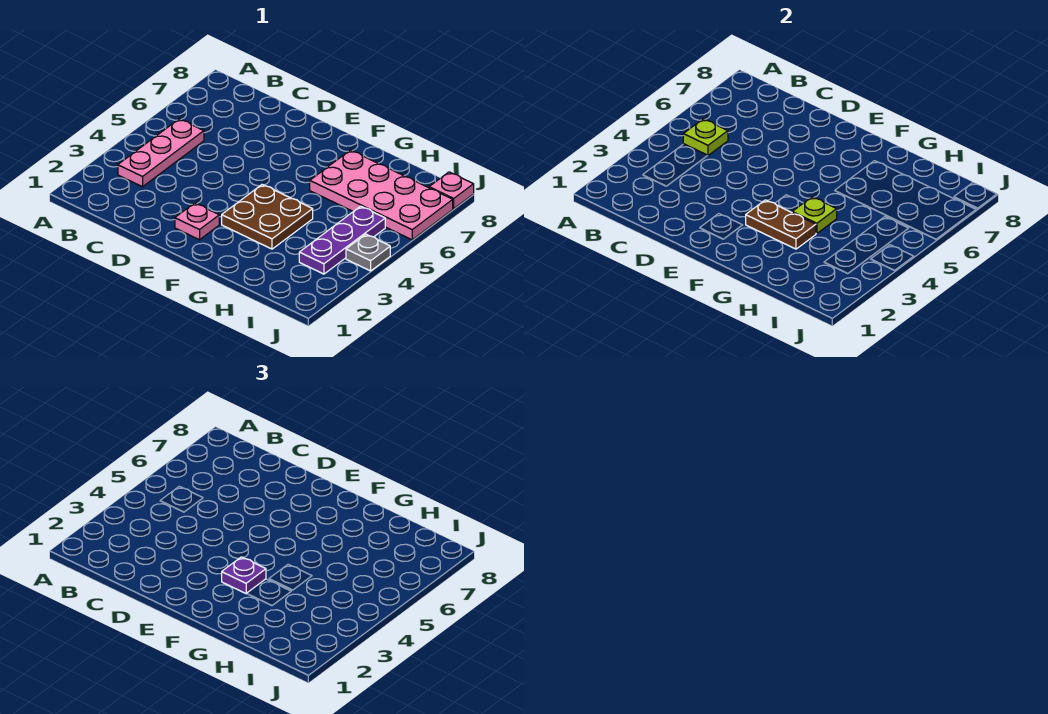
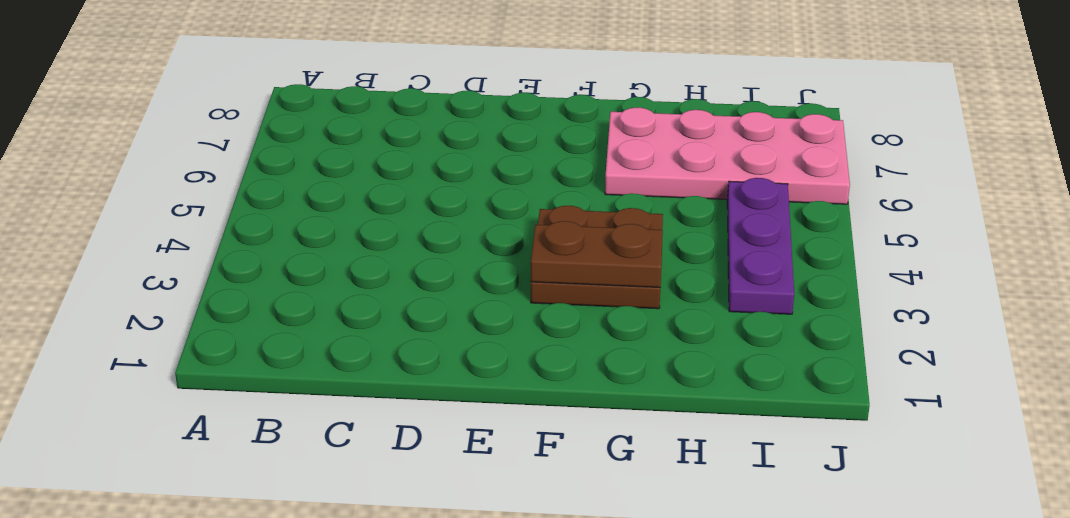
none -> pink plate B3:B5 level 1
none -> pink plate E2 level 1

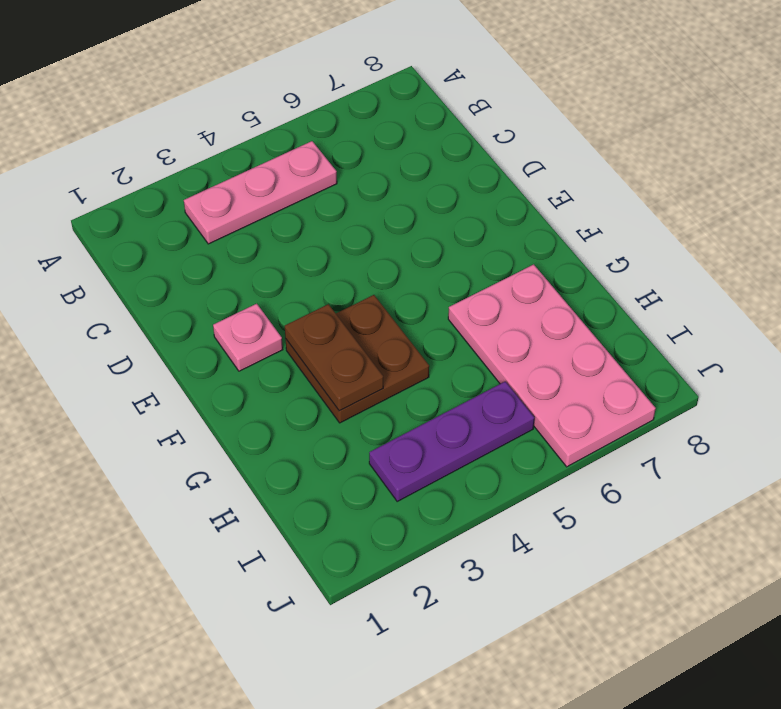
none -> grey plate J4 level 1
none -> pink plate J8 level 1

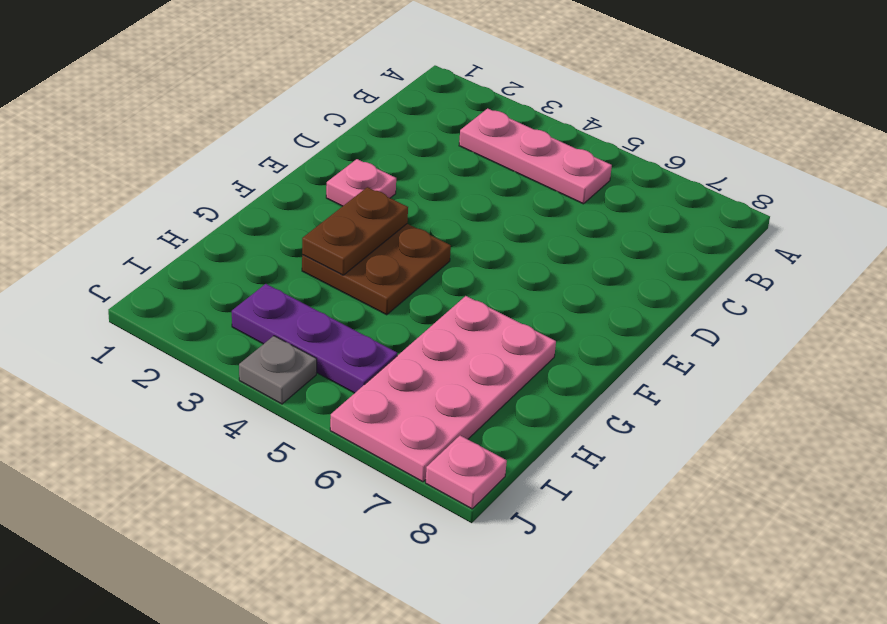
none -> lime plate B5 level 2
none -> lime plate G4 level 2

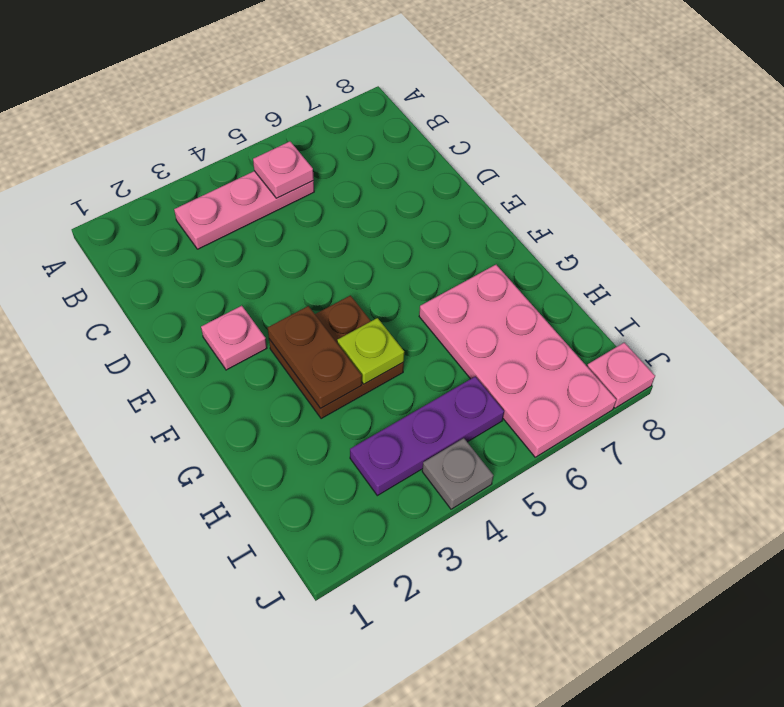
pink plate B5 level 2 -> lime plate B5 level 2
none -> purple plate F3 level 3

